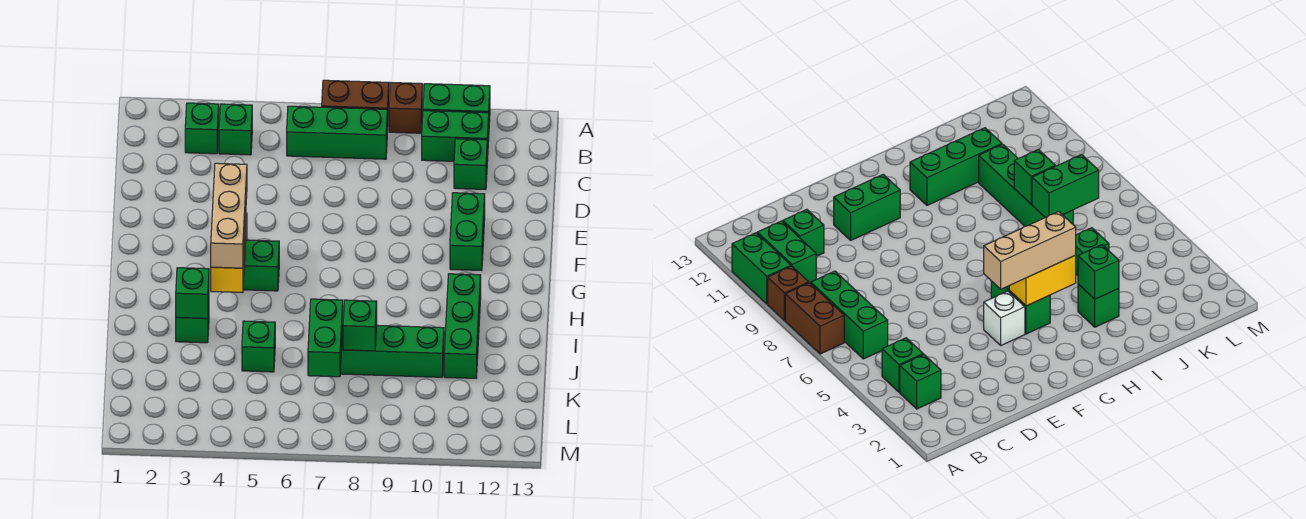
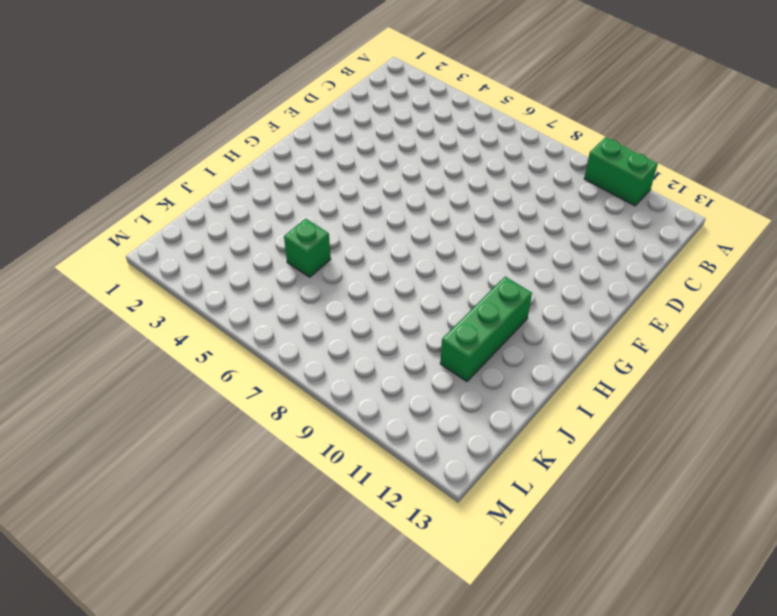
none -> brown brick A7:A8 level 1
none -> brown brick A9 level 1
none -> green brick B3 level 1

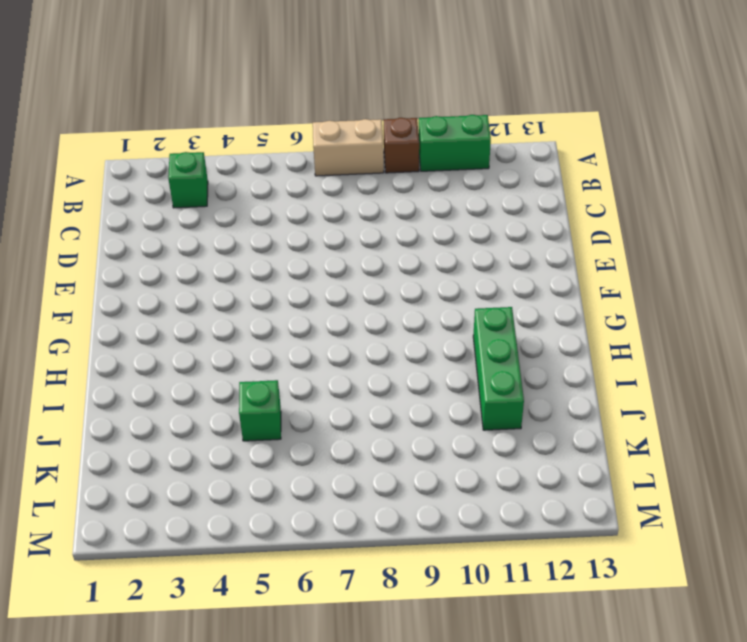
tan brick A7:A8 level 1 -> brown brick A7:A8 level 1
none -> green brick B4 level 1
none -> green brick B6:B8 level 1
none -> green brick B10:B11 level 1

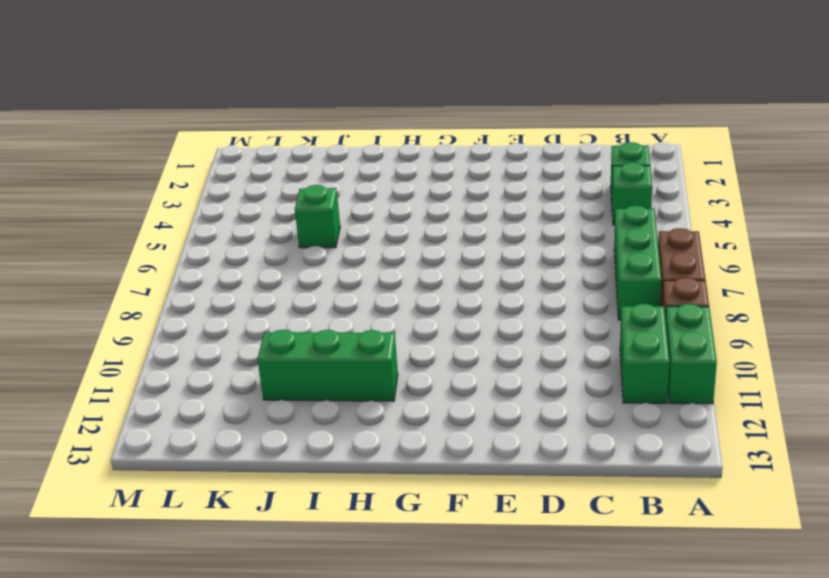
none -> green brick C11 level 1
none -> green brick E11:F11 level 1
none -> white brick F4 level 1

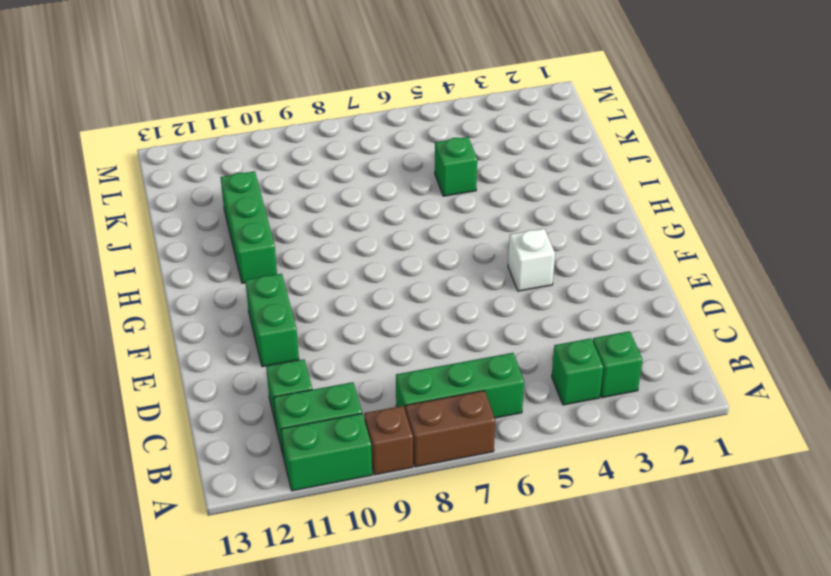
none -> green brick G4:G5 level 1
none -> green brick I3 level 1
none -> green brick J7:J10 level 1

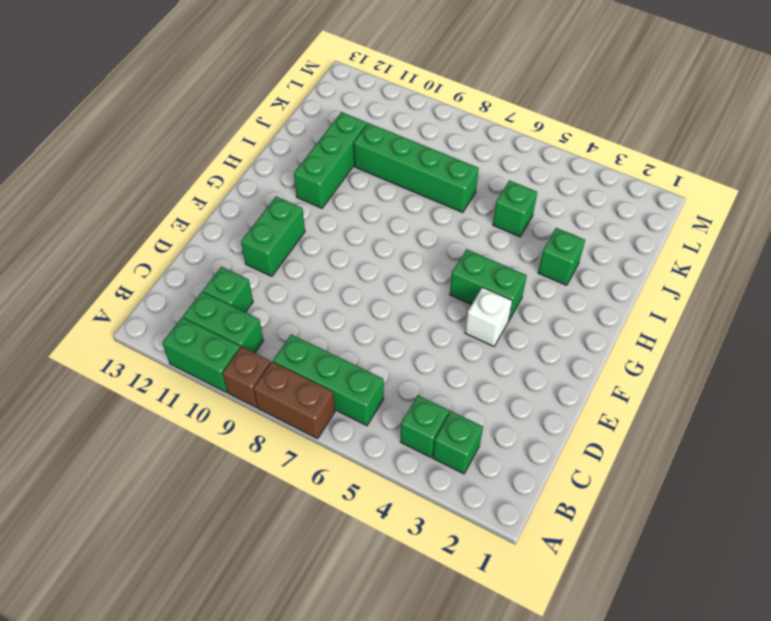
none -> yellow brick G4:H4 level 2
none -> green brick I3 level 2
none -> green brick J7:K7 level 2

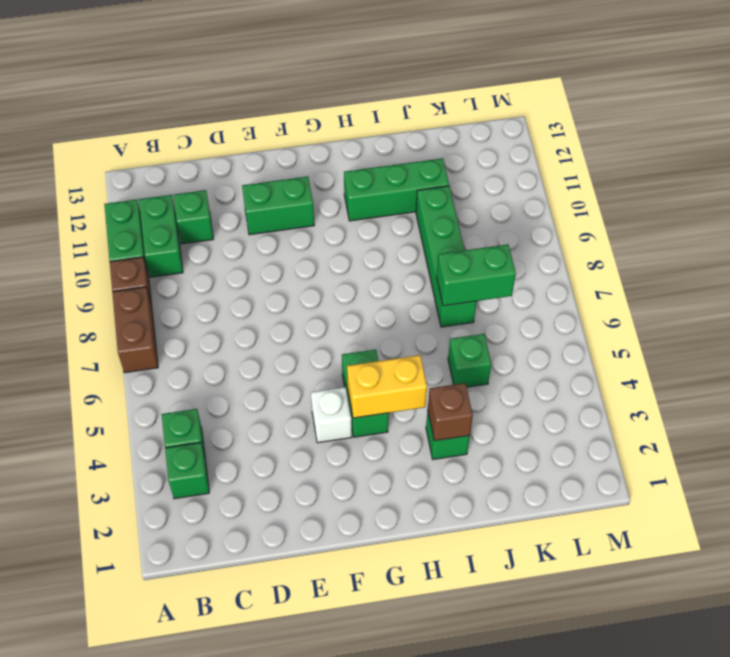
brown brick I3 level 2 -> green brick I3 level 2
none -> green brick B6:B8 level 1
none -> green brick J8 level 2
none -> tan brick F4:H4 level 3

